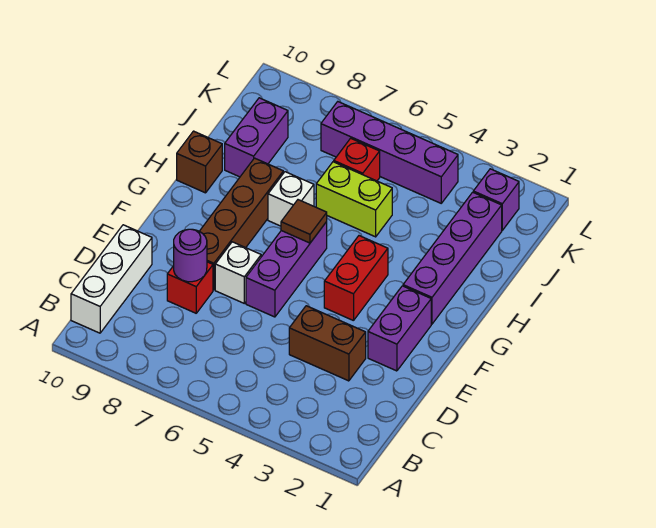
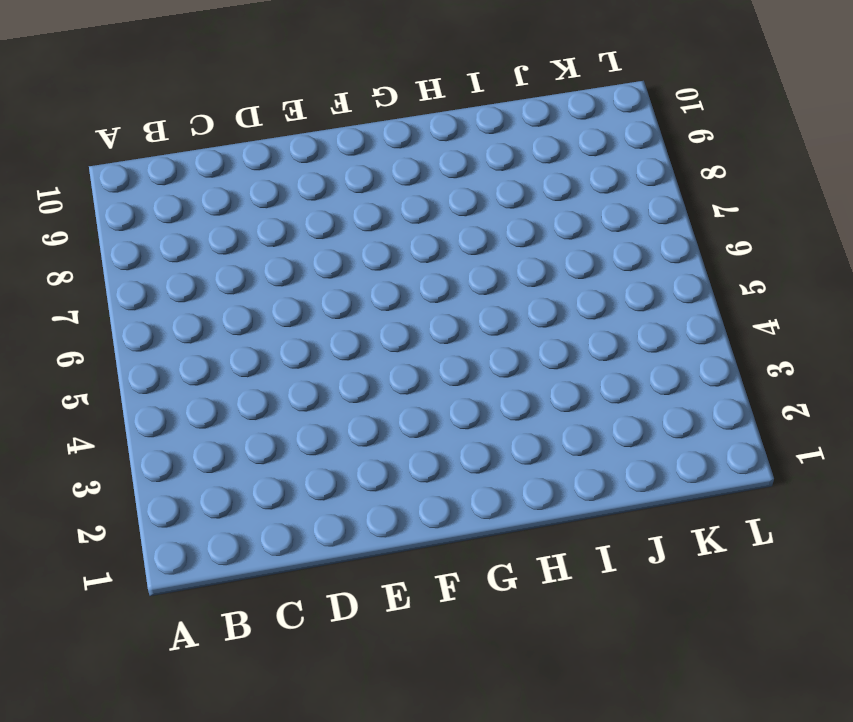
none -> white brick B10:D10 level 1
none -> brown brick D3:D4 level 1
none -> red brick D8 level 1

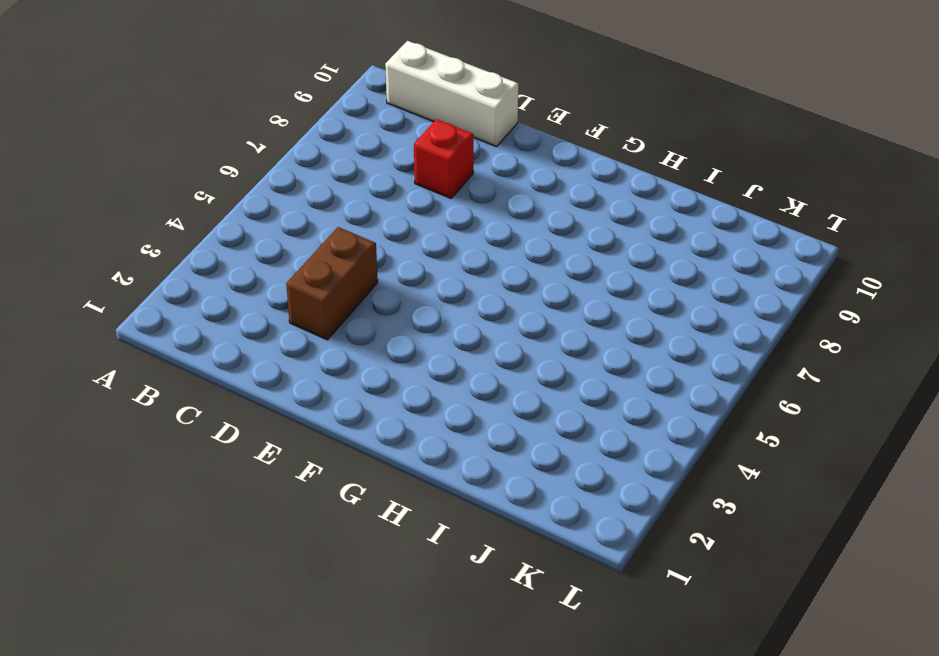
none -> purple brick E2:F2 level 1
none -> purple brick E6:G6 level 1
none -> white brick E7 level 1

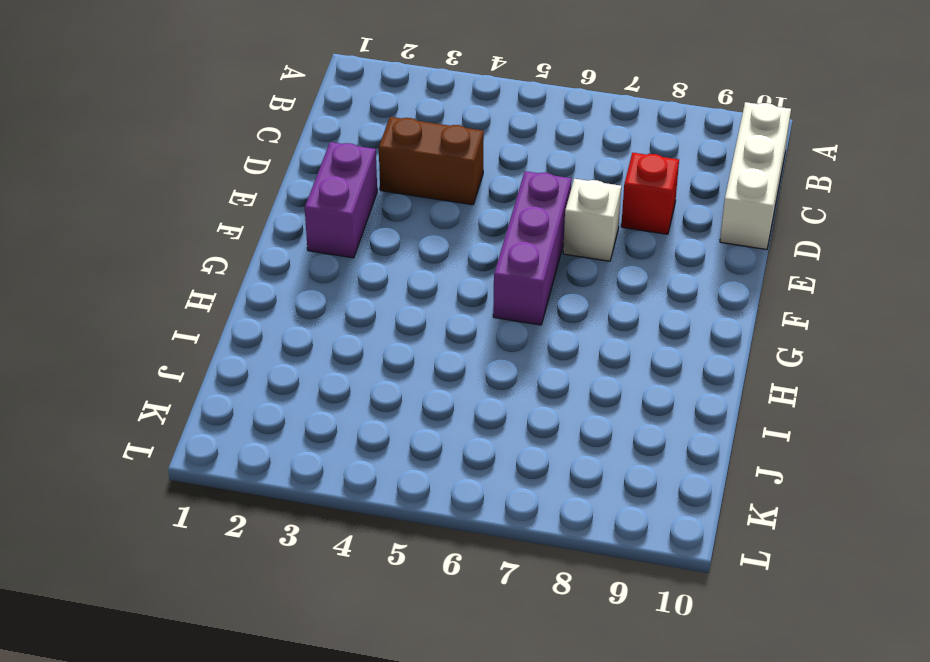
none -> brown brick E8:H8 level 1
none -> red brick F4:G4 level 1
none -> purple brick G2:J2 level 1

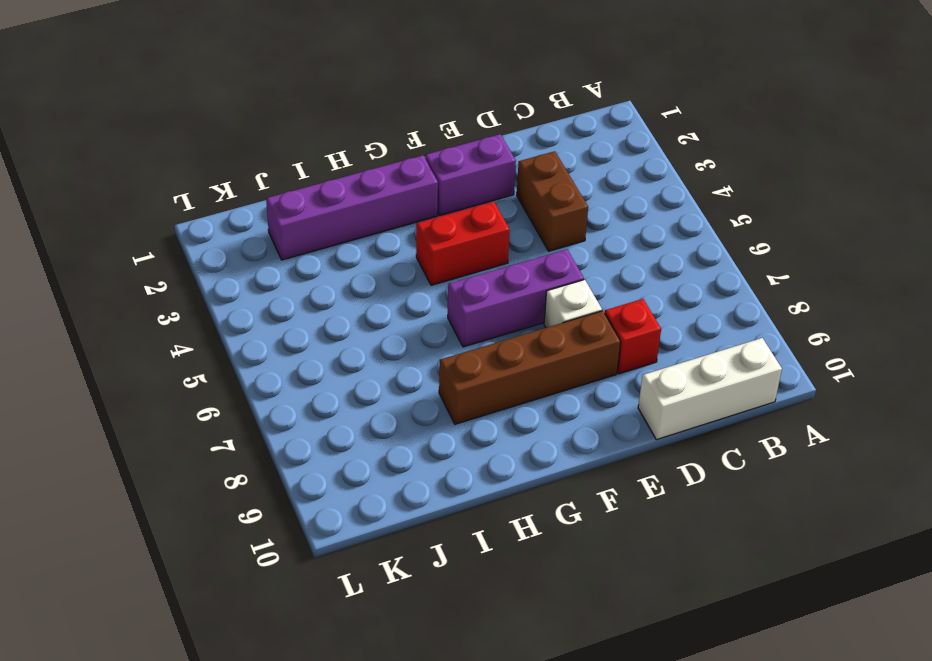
none -> white brick H7 level 1
none -> brown brick H10 level 1
none -> lime brick I5:I6 level 1

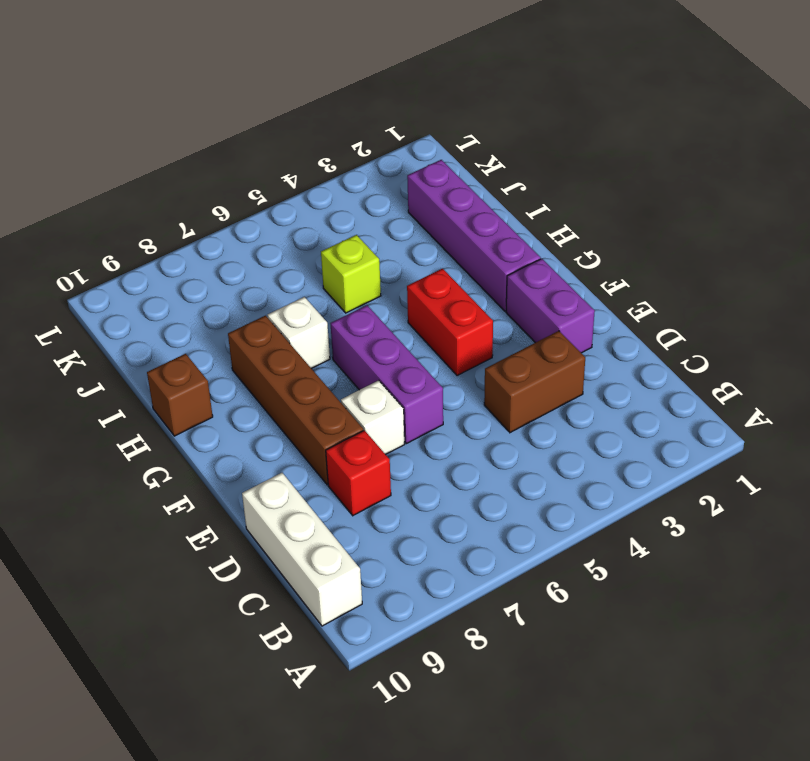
lime brick I5 level 1 -> lime brick I5:I6 level 1
none -> purple brick I9:J9 level 1
none -> red brick J6 level 1
none -> purple brick K2 level 1

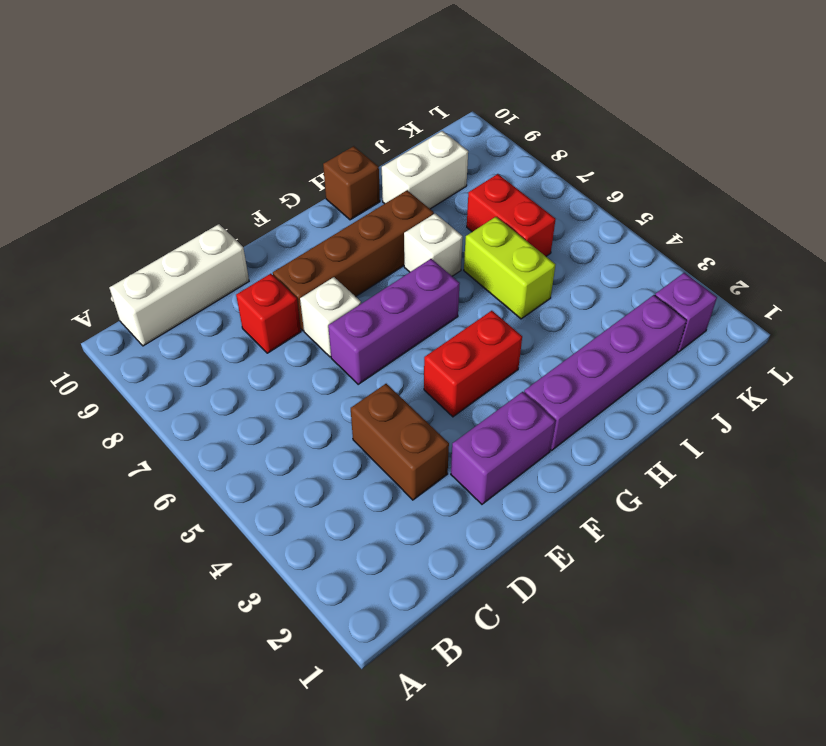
white brick I9:J9 level 1 -> purple brick I9:J9 level 1
red brick J6:J7 level 1 -> red brick J6 level 1
none -> purple brick K4:K7 level 1
none -> purple round brick D8 level 2
none -> brown tile G6 level 2

